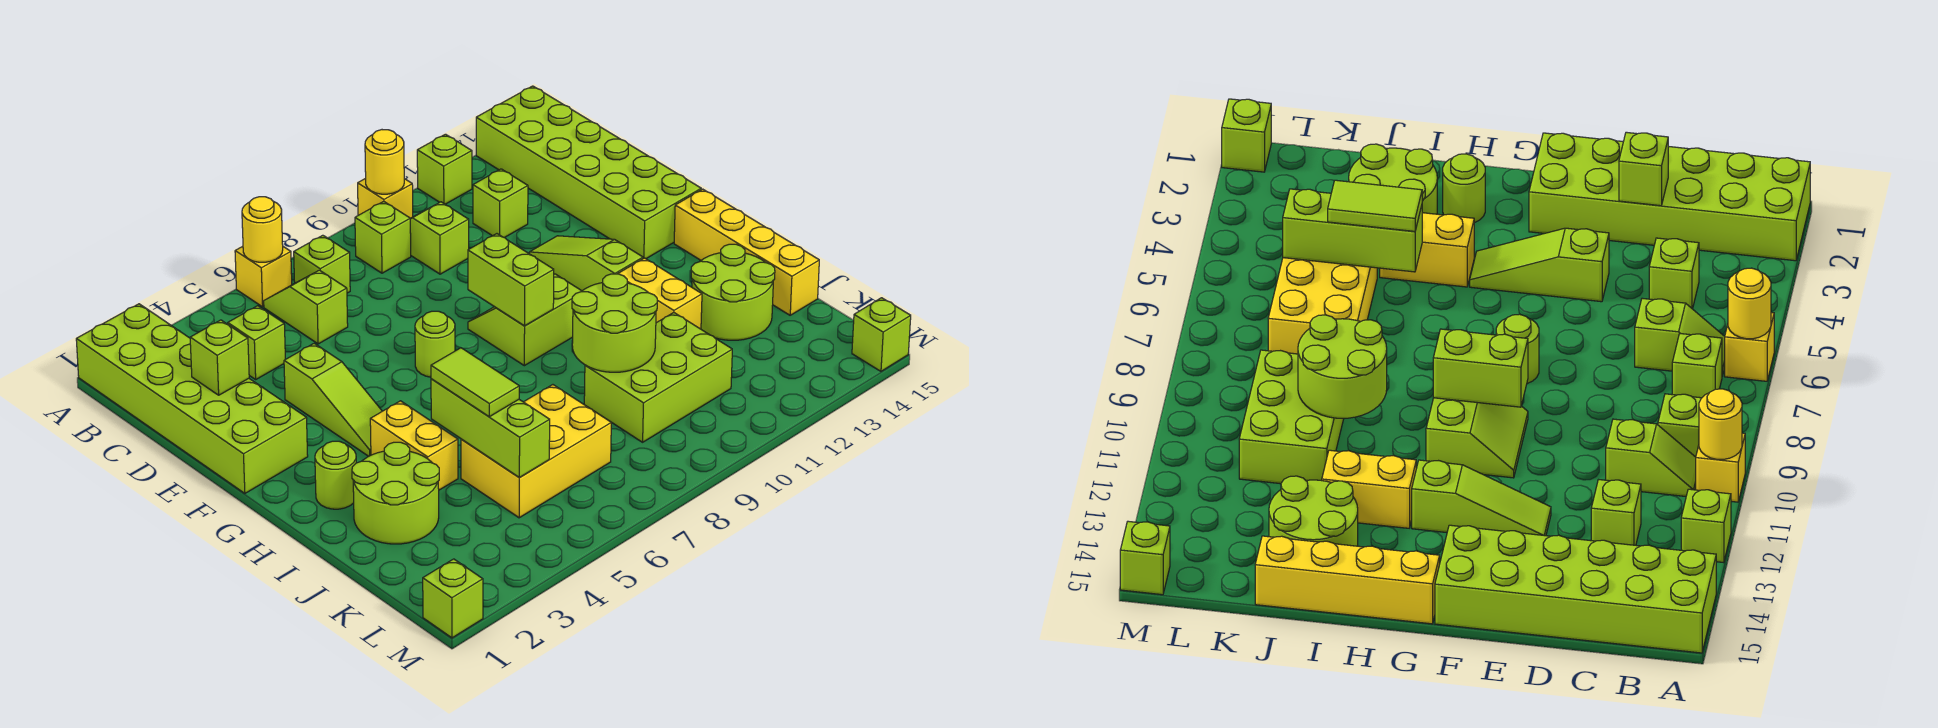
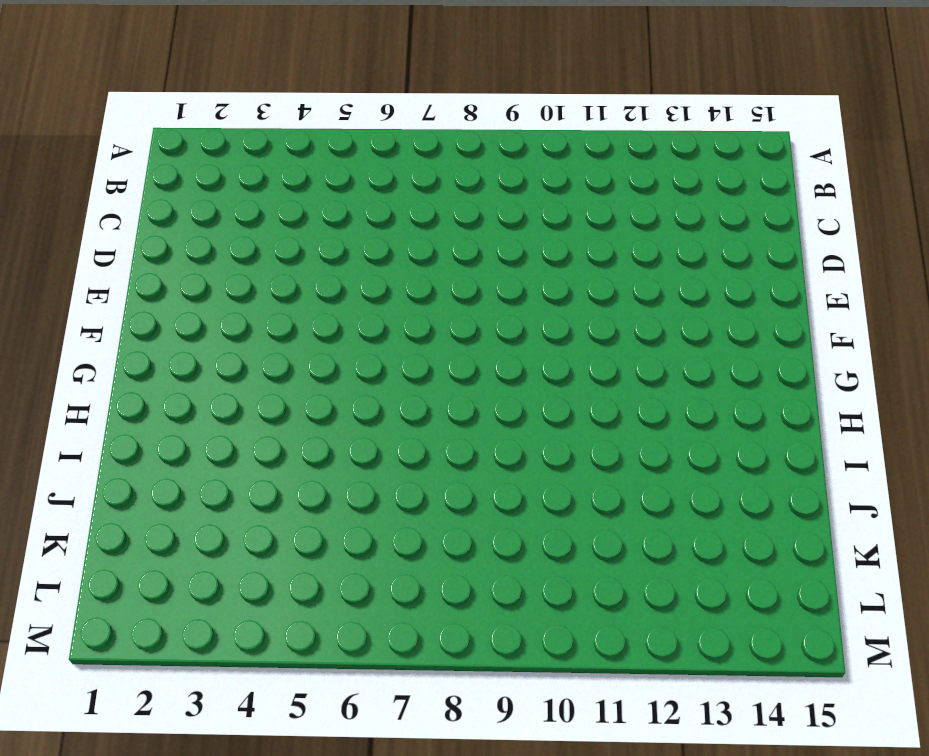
none -> lime brick A1:F2 level 1
none -> yellow brick A6 level 1
none -> yellow brick A10 level 1
none -> lime brick A12 level 1

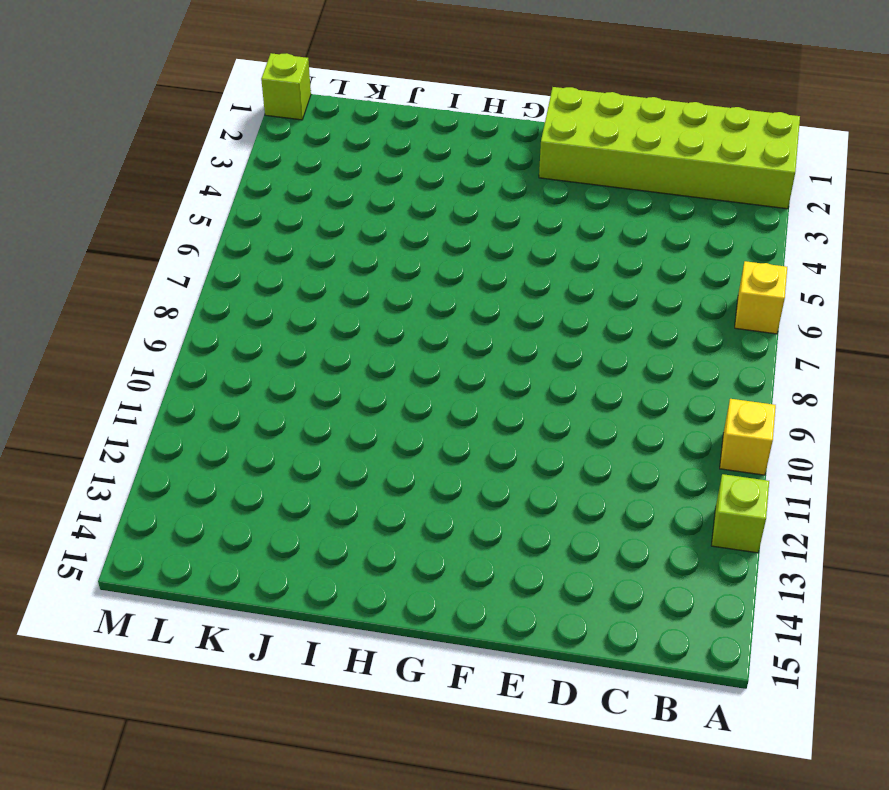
none -> lime brick A14:F15 level 1
none -> lime slope B6:C6 level 1 top C
none -> lime brick B7 level 1
none -> lime brick B9 level 1

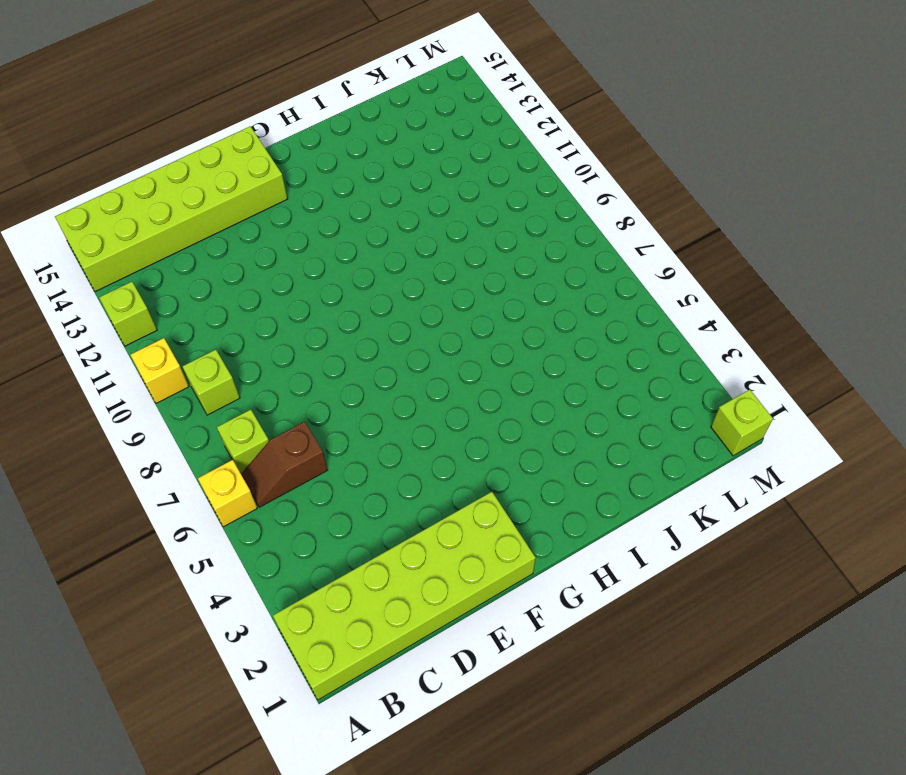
brown slope B6:C6 level 1 top C -> lime slope B6:C6 level 1 top C
none -> lime slope B10:C10 level 1 top C
none -> lime brick C4 level 1
none -> lime brick C12 level 1
none -> lime slope E4:G4 level 1 top E

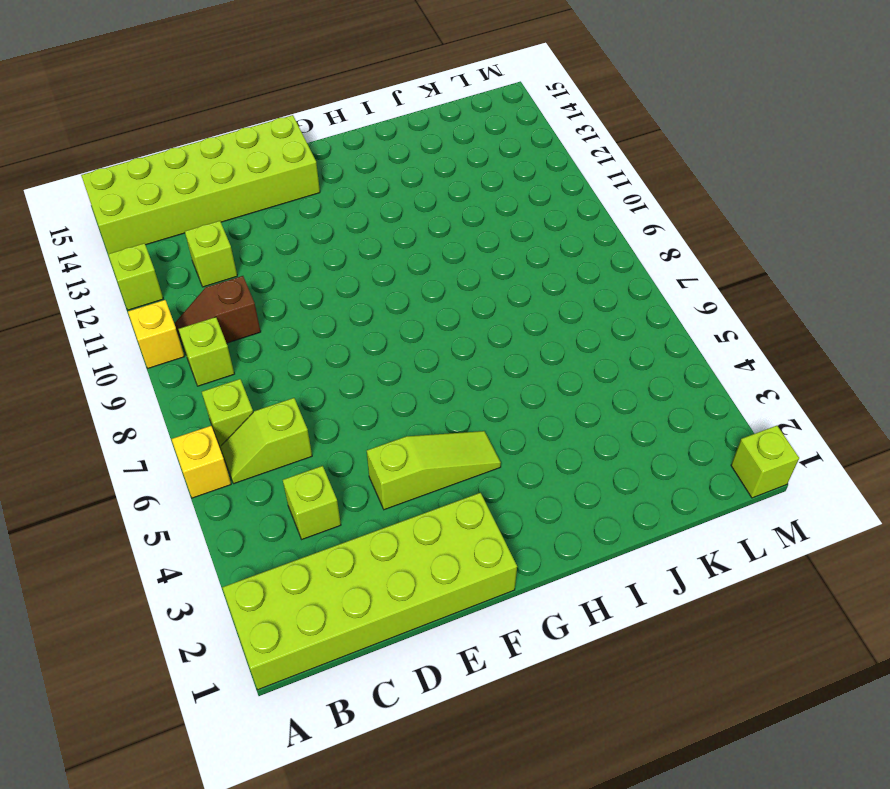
brown slope B10:C10 level 1 top C -> lime slope B10:C10 level 1 top C
none -> lime slope E12:G12 level 1 top G
none -> lime round brick F7 level 1
none -> lime slope F9:G10 level 1 top G
none -> yellow brick G15:J15 level 1

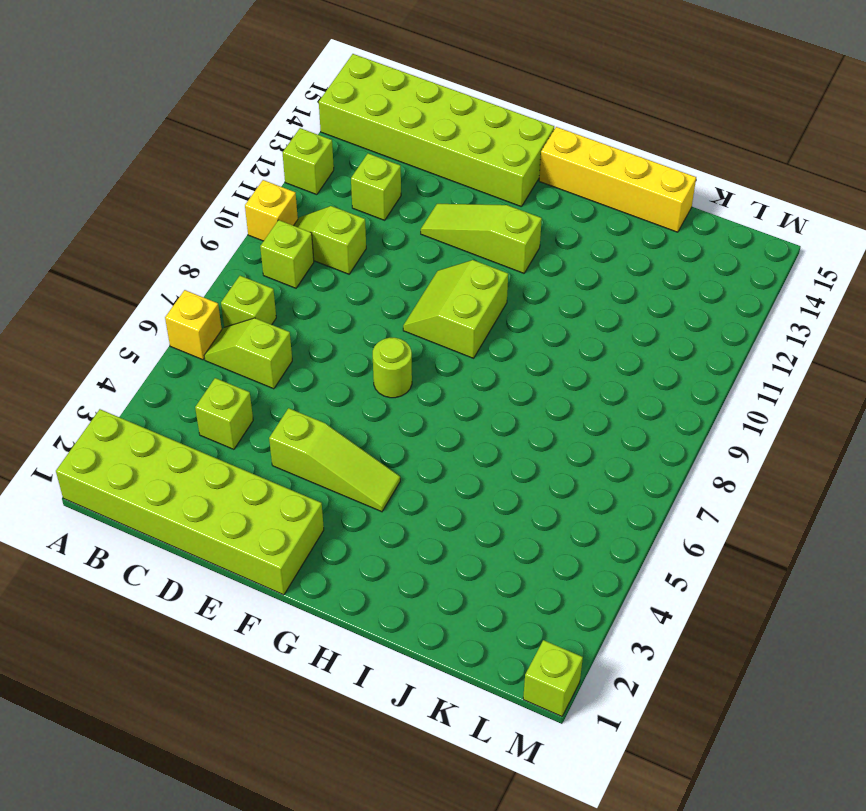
none -> lime round brick H2 level 1
none -> yellow brick H4:I4 level 1
none -> yellow brick H12:I12 level 1
none -> lime round brick I2:J3 level 1

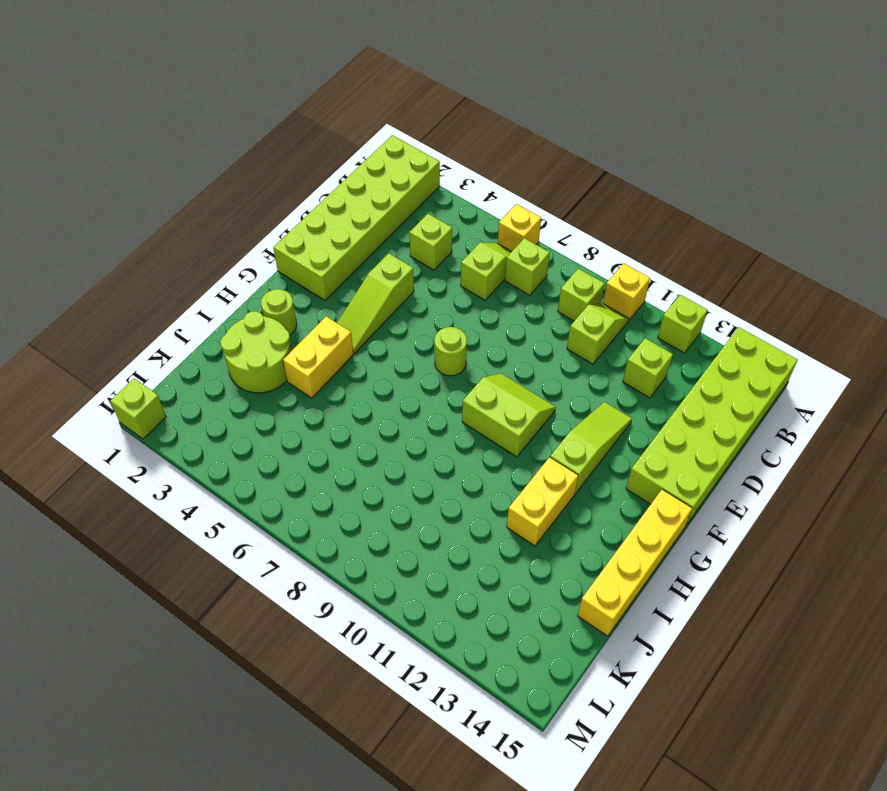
none -> lime round brick I13:J14 level 1
none -> yellow brick J5:K7 level 1
none -> lime brick J9:K11 level 1
none -> lime brick M15 level 1

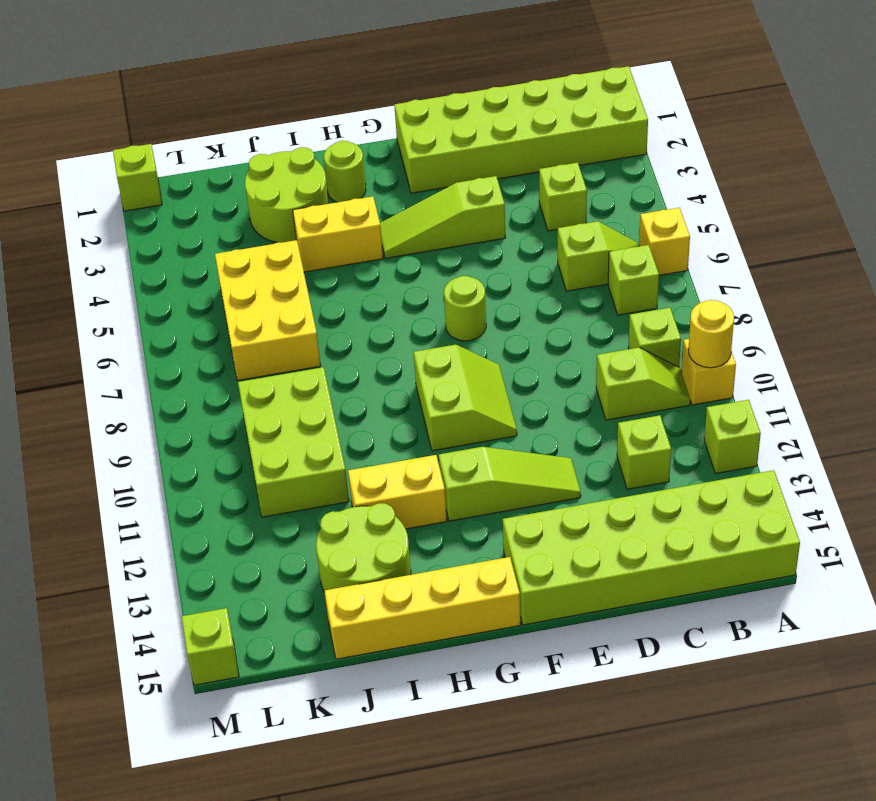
none -> yellow round brick A6 level 2
none -> lime brick D2 level 2
none -> lime brick F9:G9 level 2
none -> lime brick I5:K5 level 2

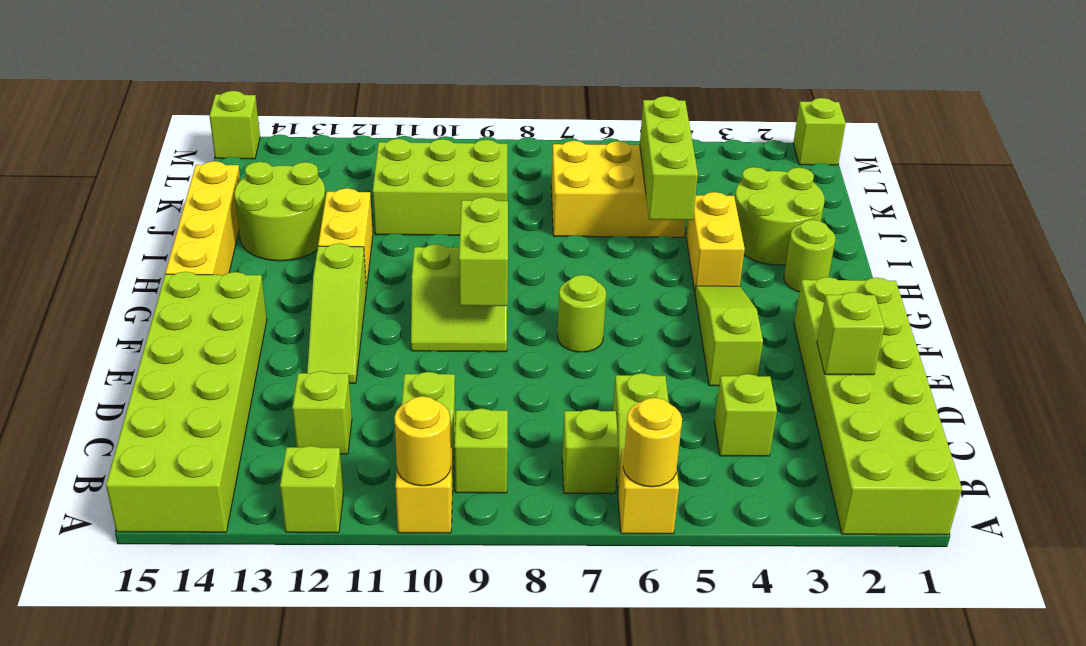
none -> lime round brick I9:J10 level 2
none -> lime tile I5:J5 level 3

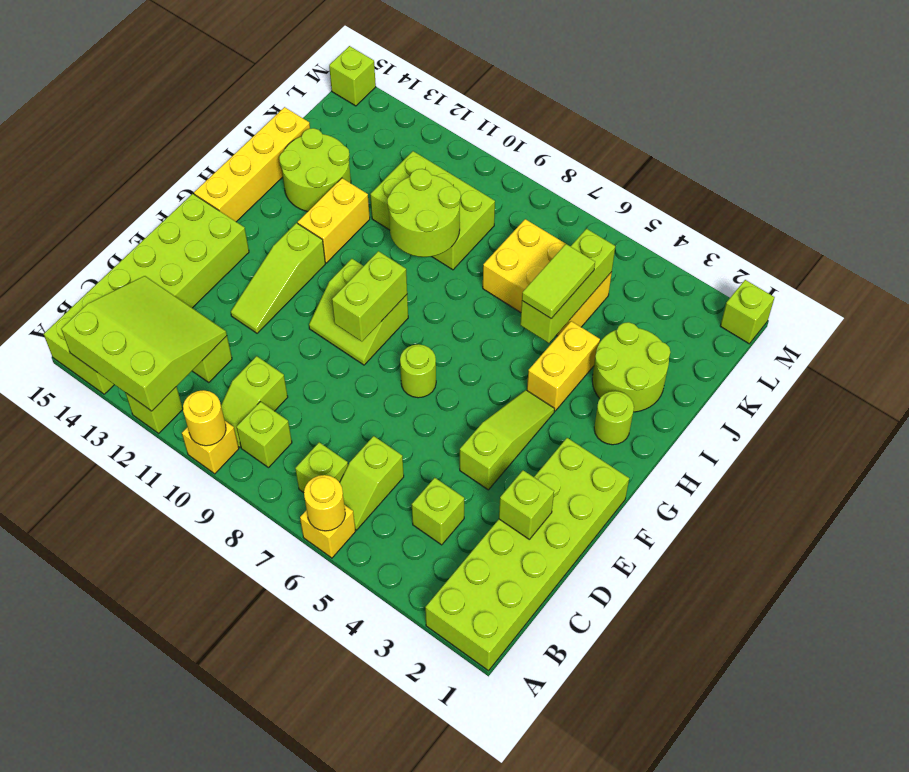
lime slope A12:C14 level 2 top A -> none

